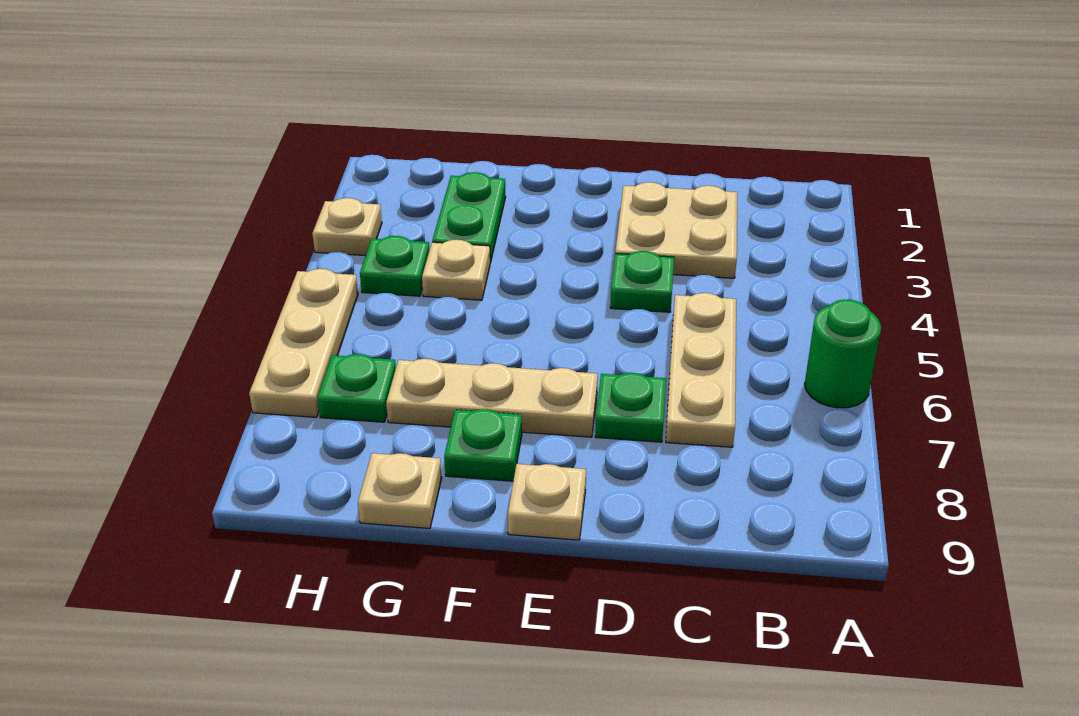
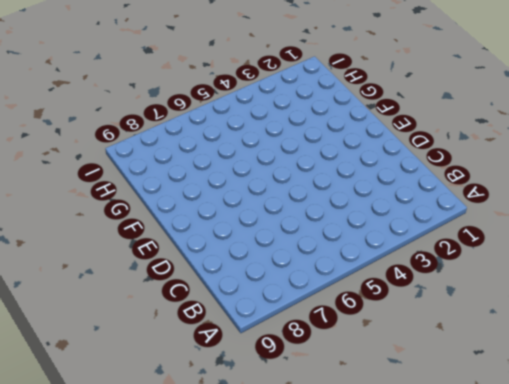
none -> green round brick A6 level 1
none -> tan plate C2:D3 level 1
none -> tan plate C5:C7 level 1

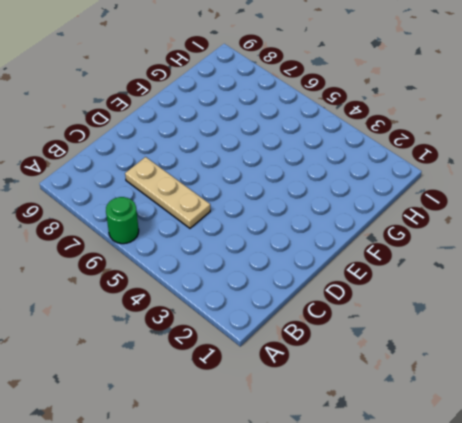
none -> tan plate C2:D3 level 1
none -> green plate D4 level 1
none -> green plate D7 level 1

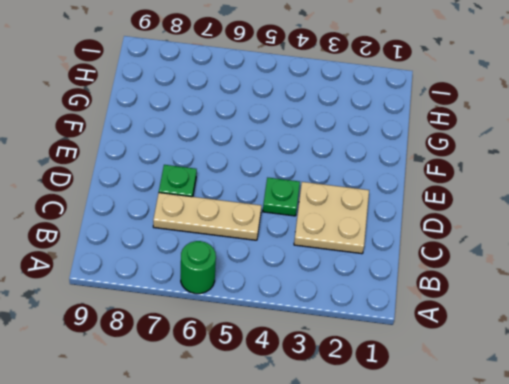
none -> tan plate E7:G7 level 1
none -> tan plate E9 level 1
none -> green plate F8 level 1

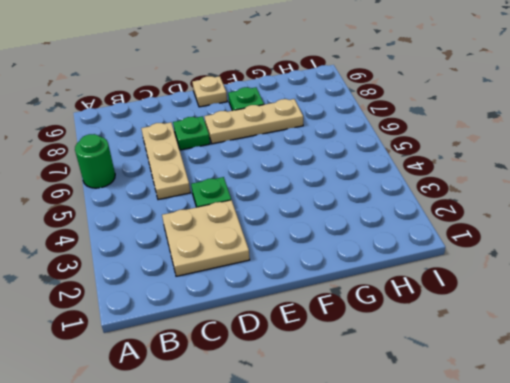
none -> green plate G2:G3 level 1
none -> tan plate G4 level 1
none -> tan plate G9 level 1

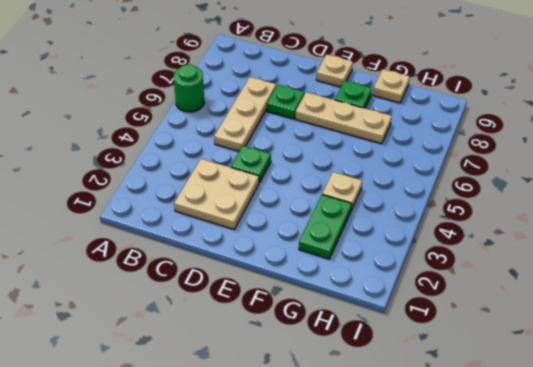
none -> green plate H4 level 1
none -> green plate H7 level 1
none -> tan plate I3 level 1

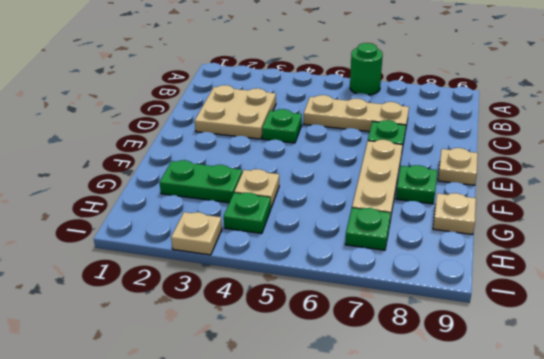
none -> tan plate I5:I7 level 1

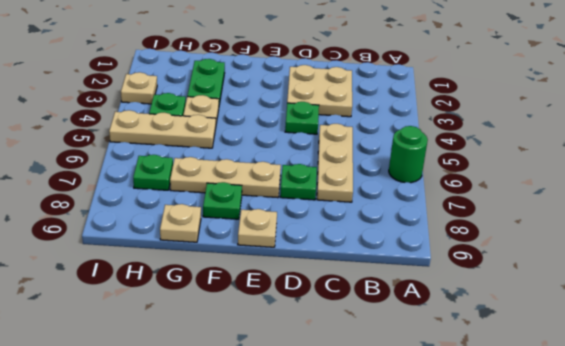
tan plate G5:I5 level 1 -> tan plate I5:I7 level 1

